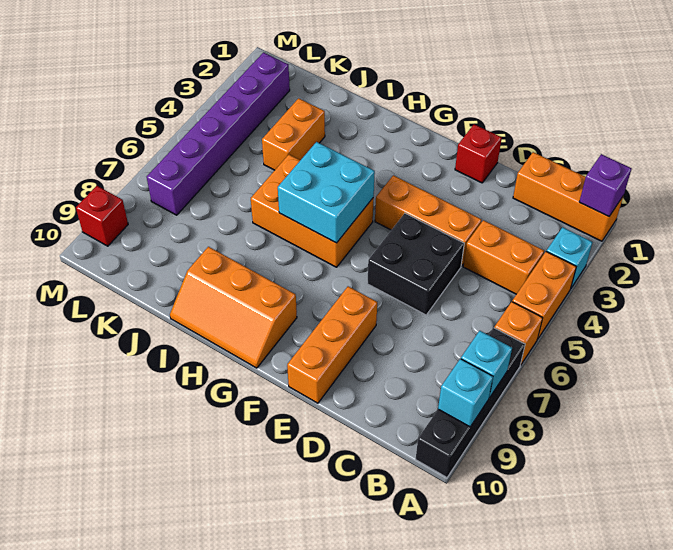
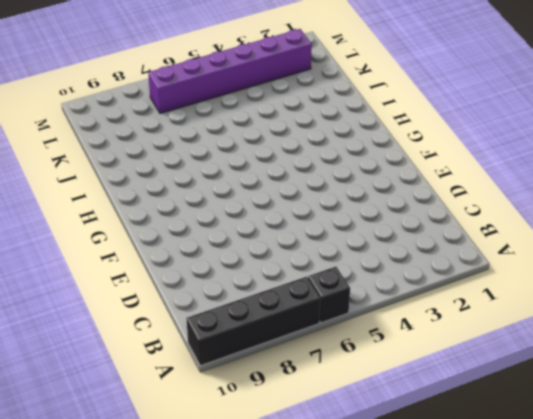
black brick A6 level 1 -> orange brick A6 level 1
none -> orange brick A1:C1 level 1
none -> cyan brick A3 level 1
none -> orange brick A4:A5 level 1

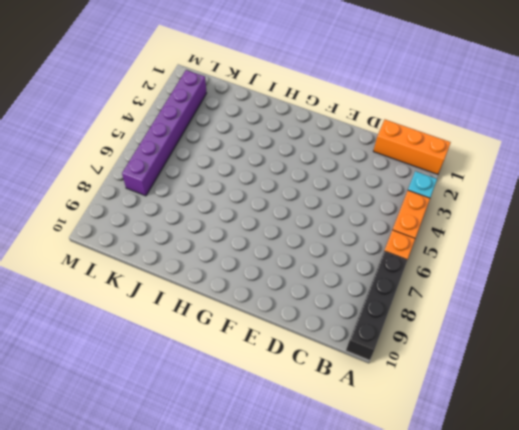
none -> orange brick B4:C4 level 1
none -> orange brick D4:F4 level 1
none -> black brick D5:E6 level 1

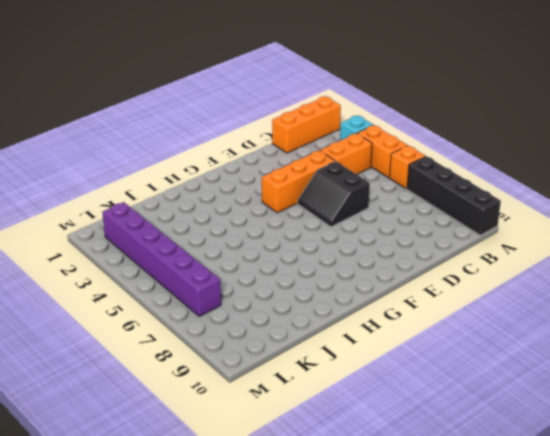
black slope D5:E6 level 1 top D -> black brick D5:E6 level 1
none -> red brick E1 level 1
none -> orange brick E8:E10 level 1
none -> orange brick G5:I6 level 1

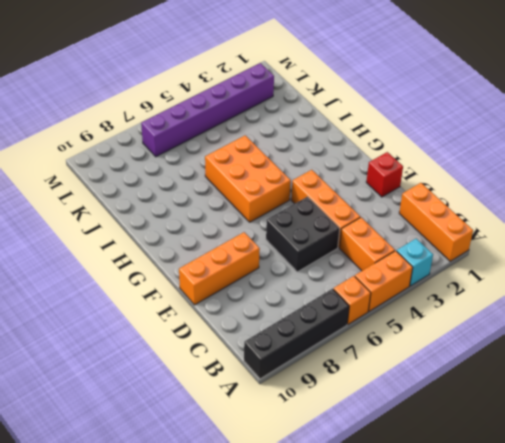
none -> orange slope G9:I10 level 1 top 9
none -> orange brick J3:J4 level 1
none -> red brick M9 level 1

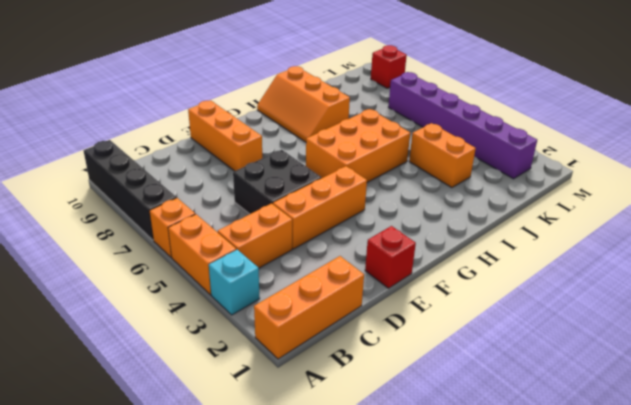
orange slope H8:I10 level 1 top I -> orange slope G9:I10 level 1 top 9
none -> purple brick A1 level 2
none -> cyan brick A8 level 2
none -> cyan brick A9 level 2

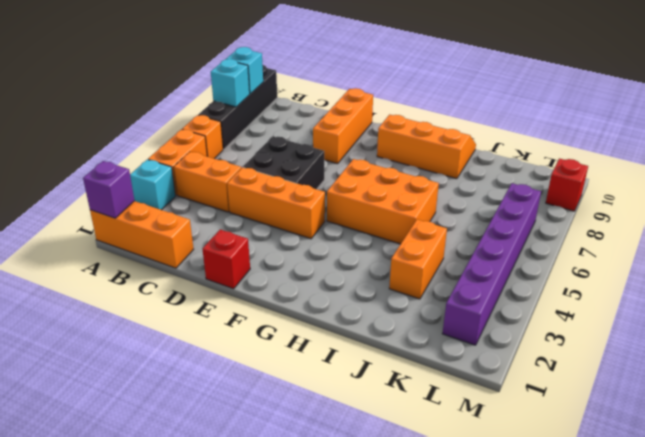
none -> cyan brick G5:H6 level 2

